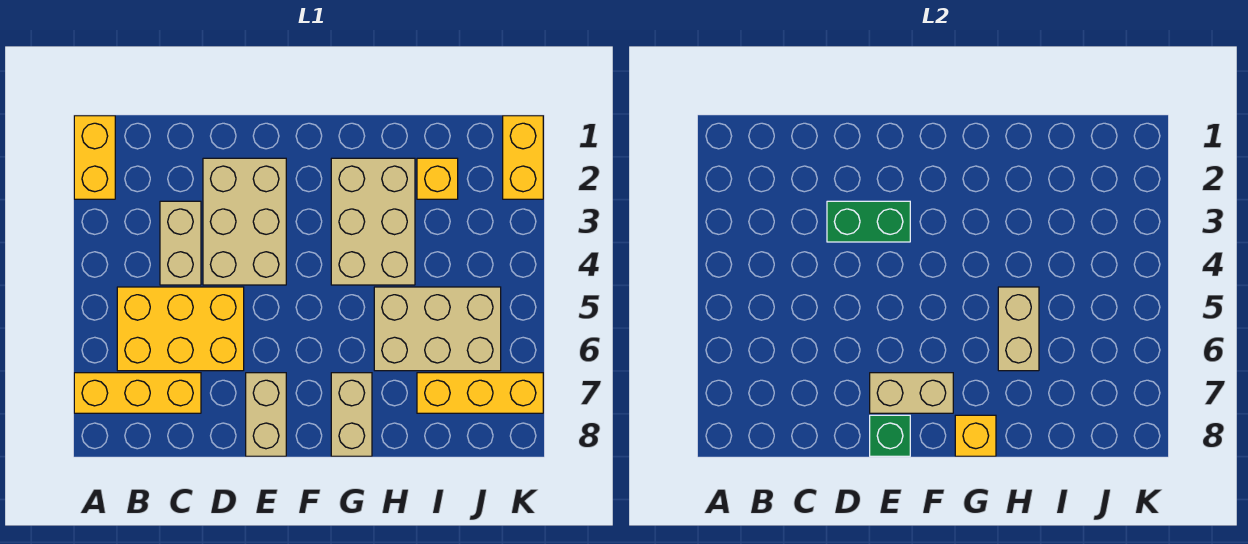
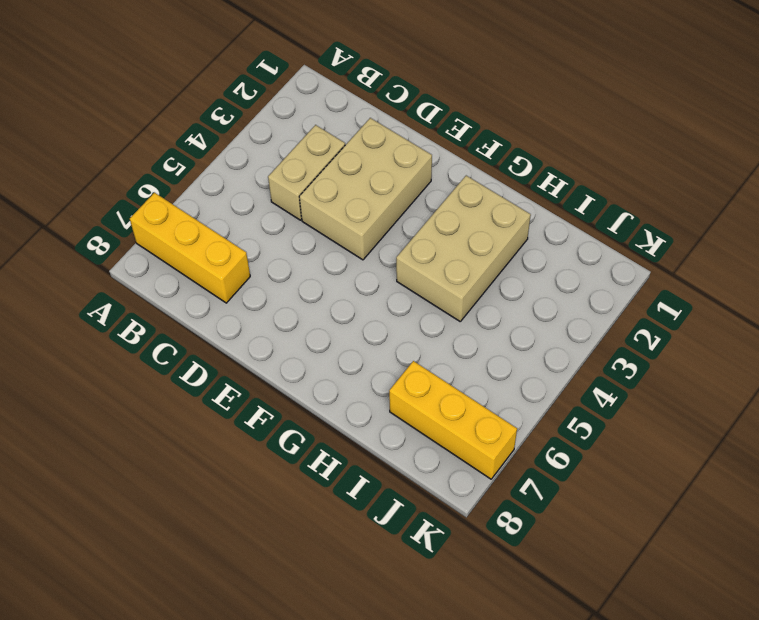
none -> yellow brick A1:A2 level 1
none -> yellow brick B5:D6 level 1
none -> tan brick E7:E8 level 1

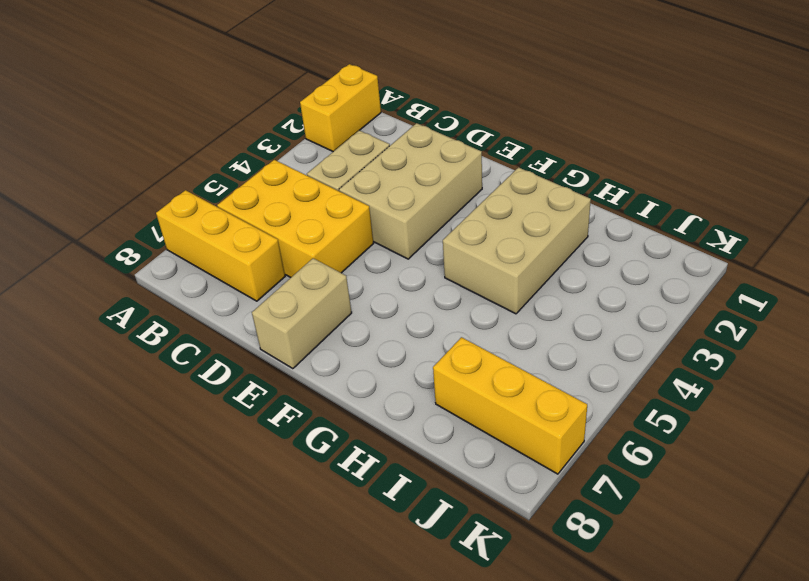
none -> tan brick G7:G8 level 1
none -> tan brick H5:J6 level 1
none -> yellow brick I2 level 1

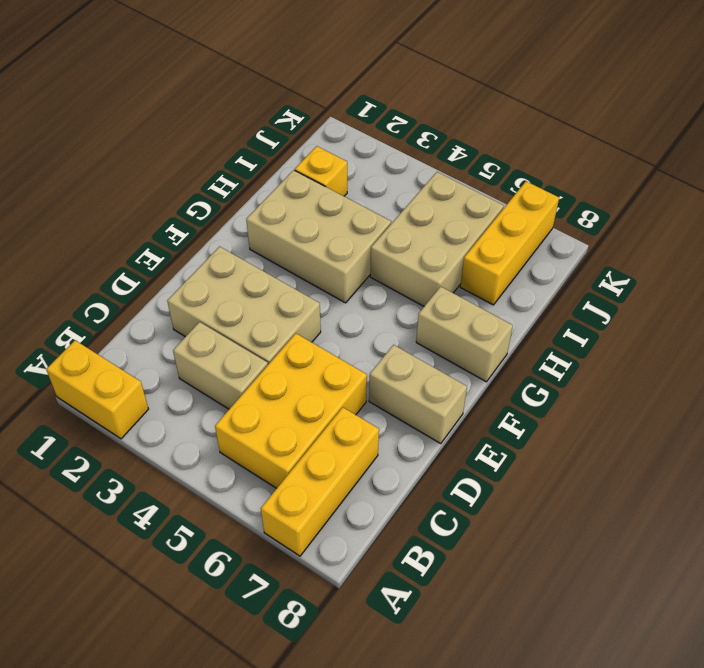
none -> yellow brick K1:K2 level 1
none -> green brick D3:E3 level 2
none -> tan brick E7:F7 level 2

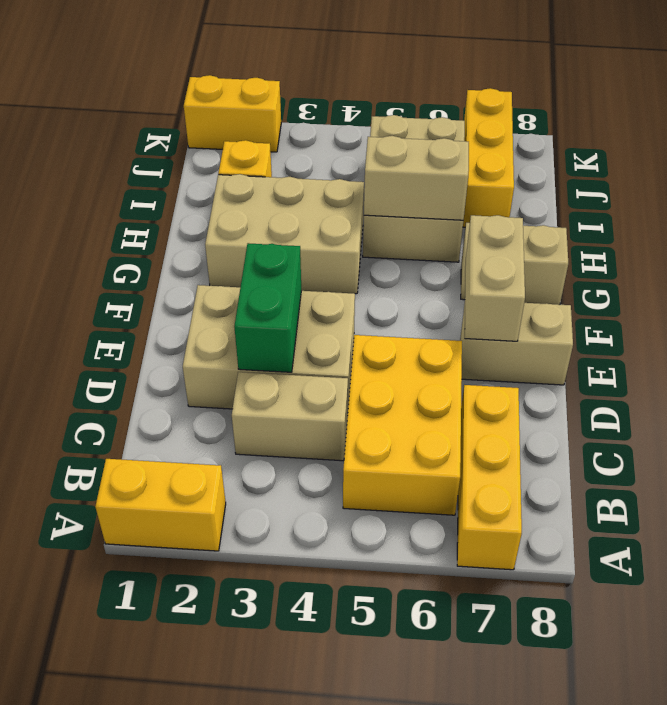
none -> green brick E8 level 2
none -> yellow brick G8 level 2

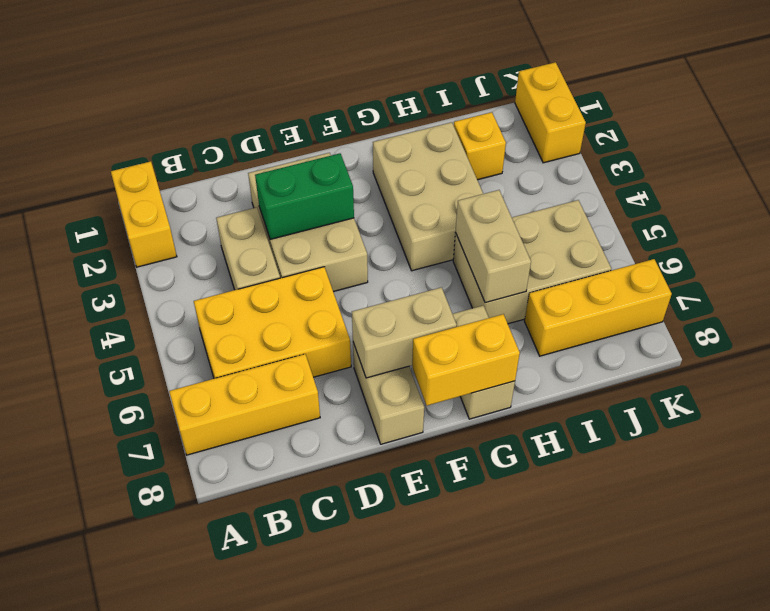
yellow brick F8:G8 level 2 -> yellow brick G8 level 2
none -> green brick E8 level 2

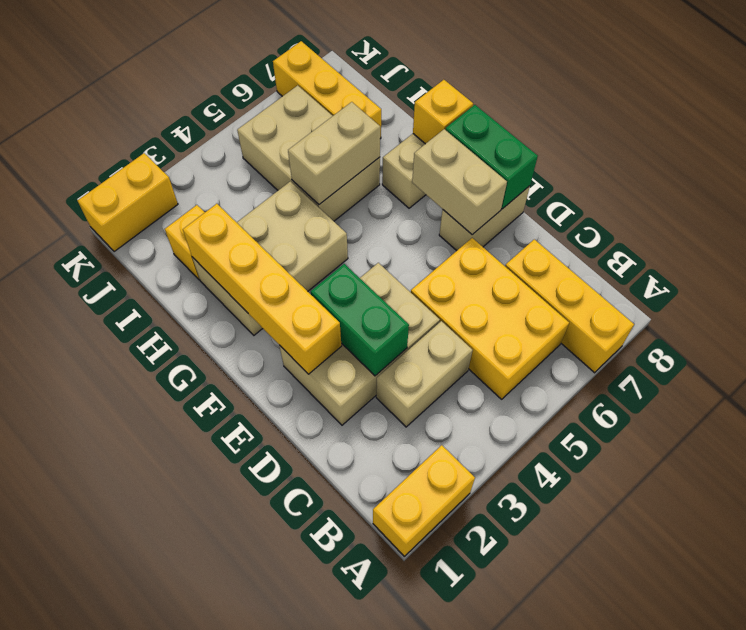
yellow brick E2:H2 level 2 -> none
green brick E8:F8 level 2 -> green brick E8 level 2

